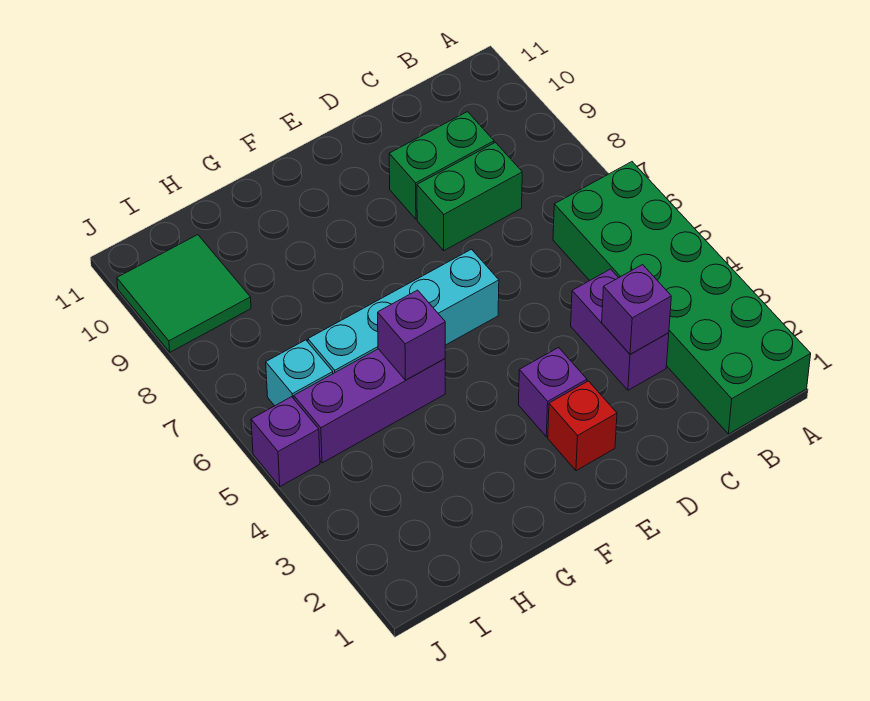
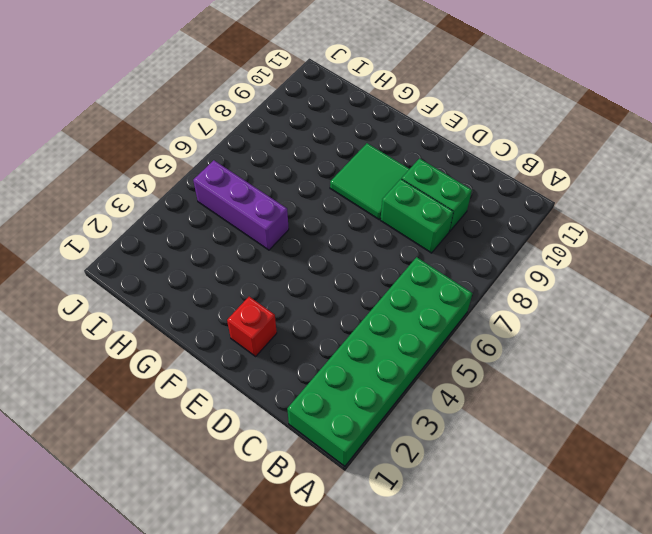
green tile E8:F9 level 1 -> green tile I9:J10 level 1
none -> purple brick C3:C4 level 1
none -> purple brick E3 level 1
none -> cyan brick E6:H6 level 1

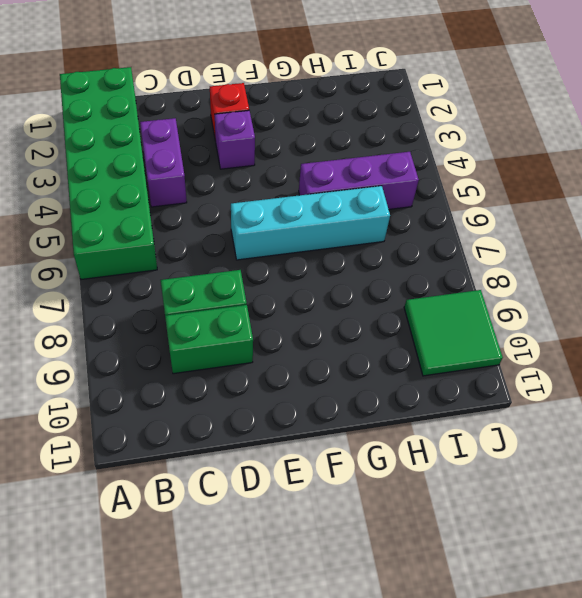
none -> cyan brick I6 level 1
none -> purple brick J5 level 1
none -> purple brick C3 level 2

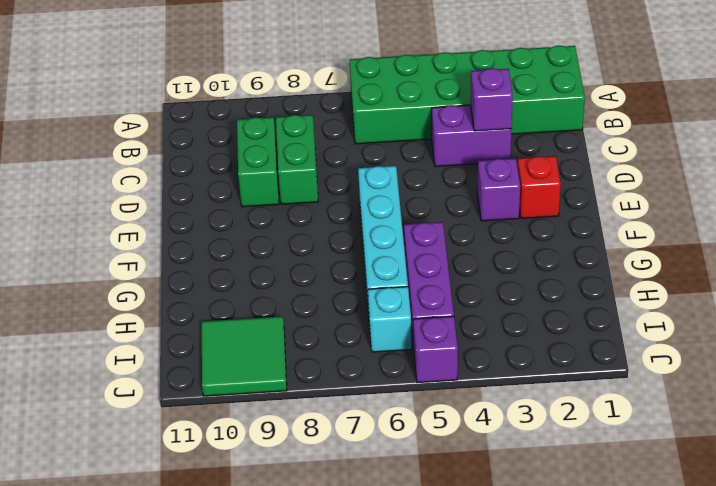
none -> purple brick G5 level 2

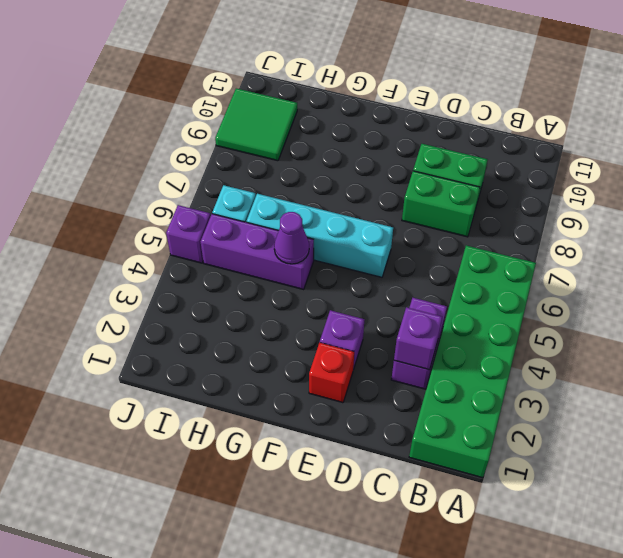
purple cone G5 level 2 -> purple brick G5 level 2

